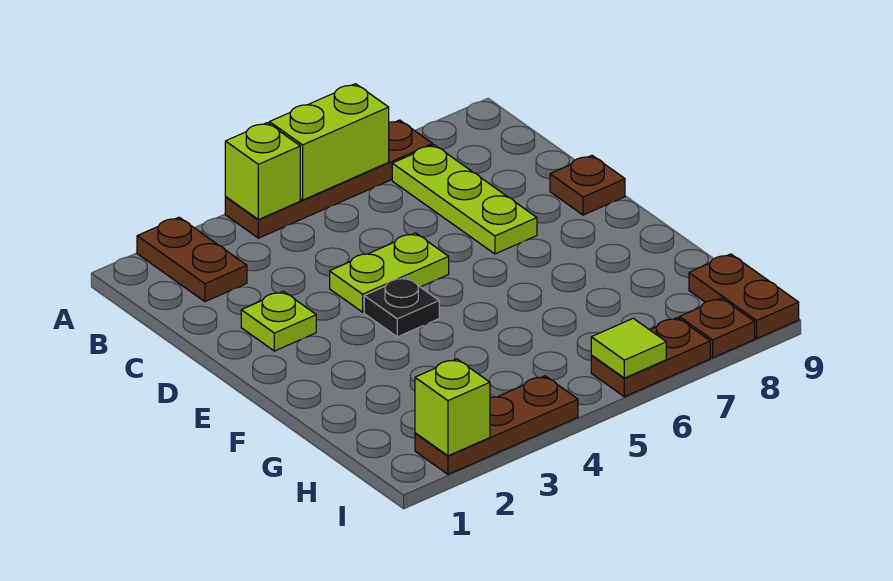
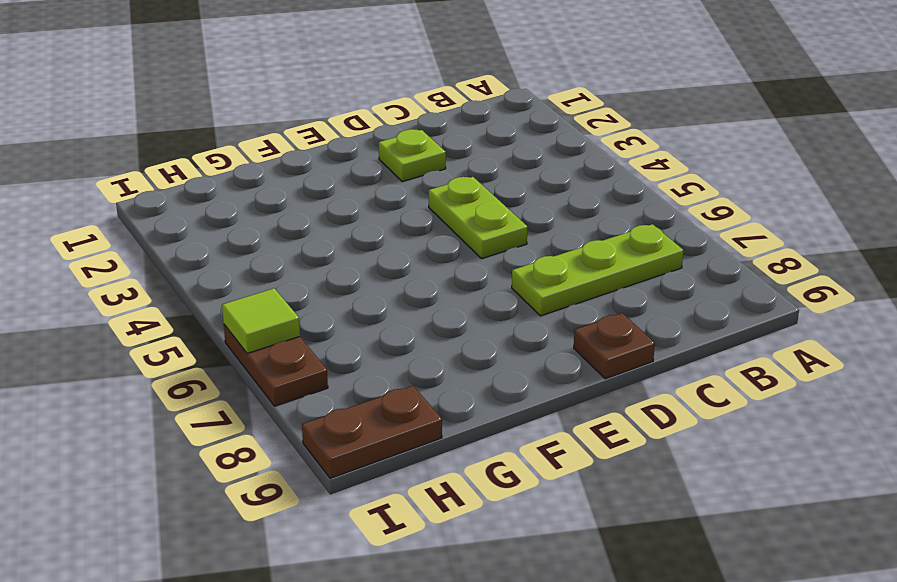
none -> brown plate A2:B2 level 1
none -> brown plate A4:A7 level 1
none -> black plate E4 level 1

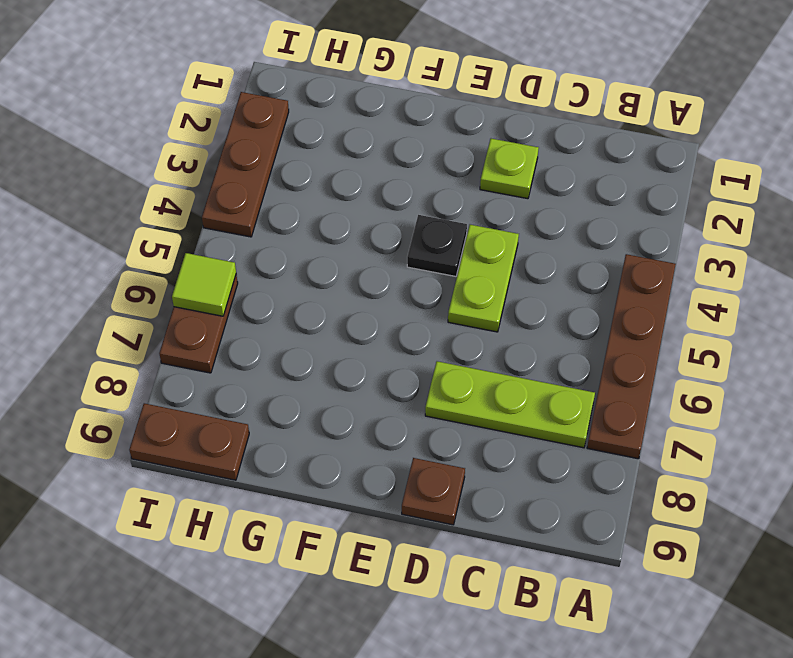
none -> brown plate A2:B2 level 1
none -> brown plate I8 level 1
none -> lime brick A4 level 2

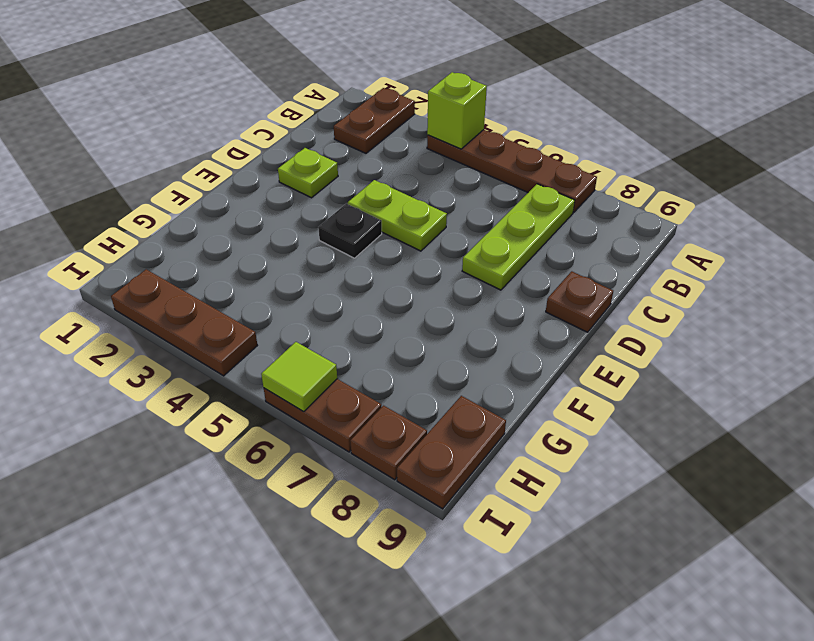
none -> lime brick A5:A6 level 2
none -> lime brick I2 level 2

